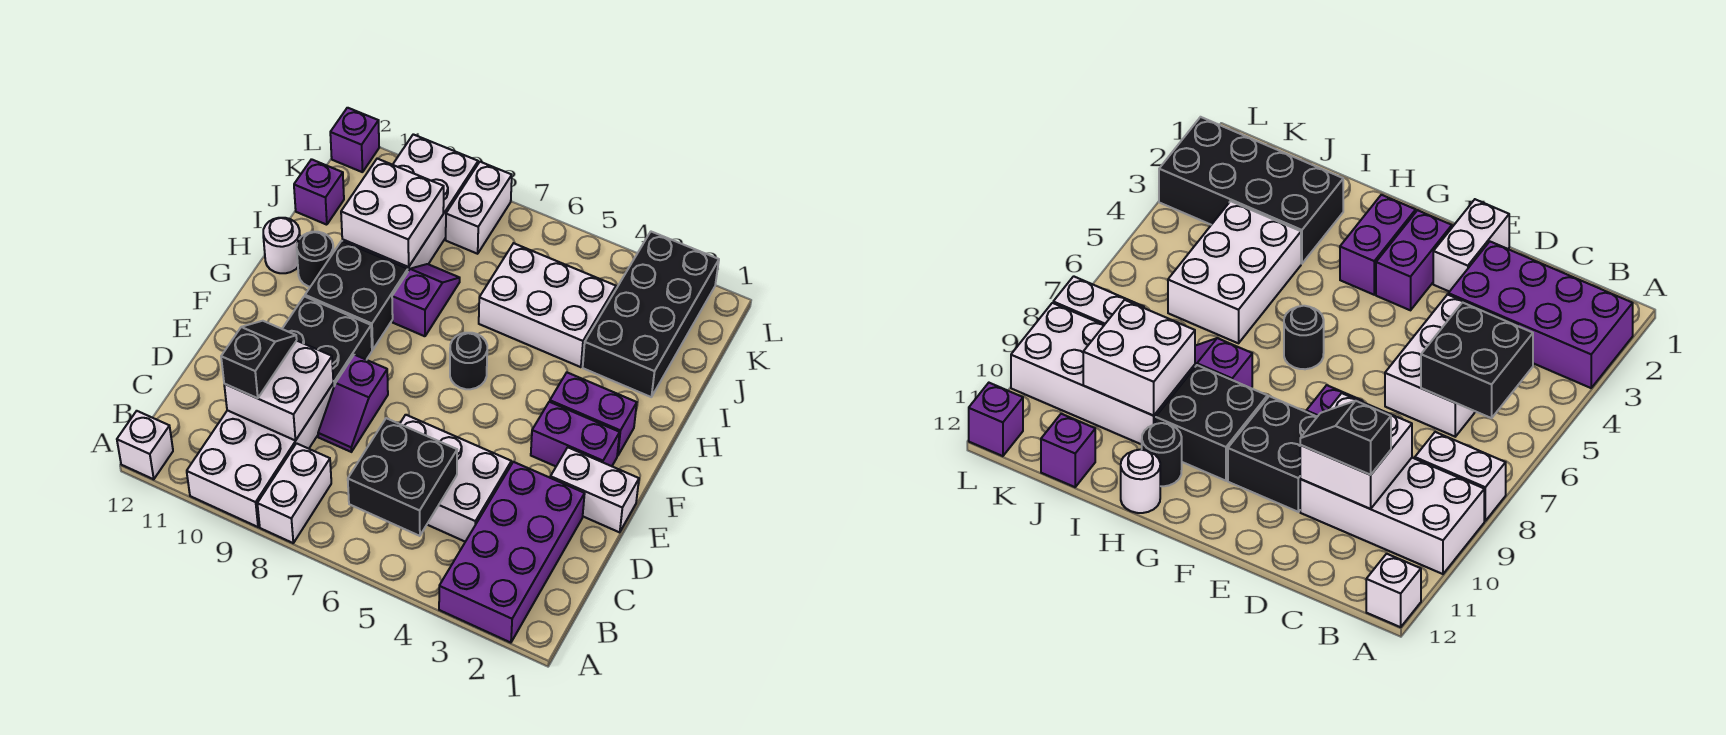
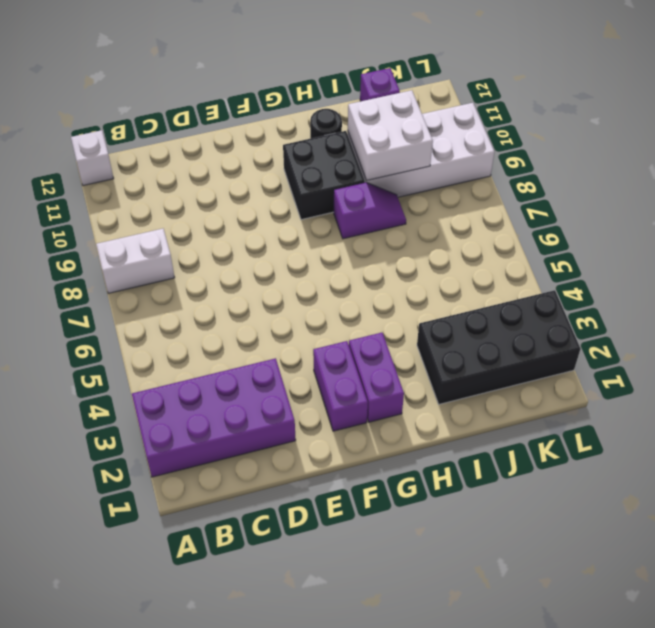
none -> white brick A9:D10 level 1
none -> white brick C4:D6 level 1
none -> purple slope D8:E8 level 1 top E

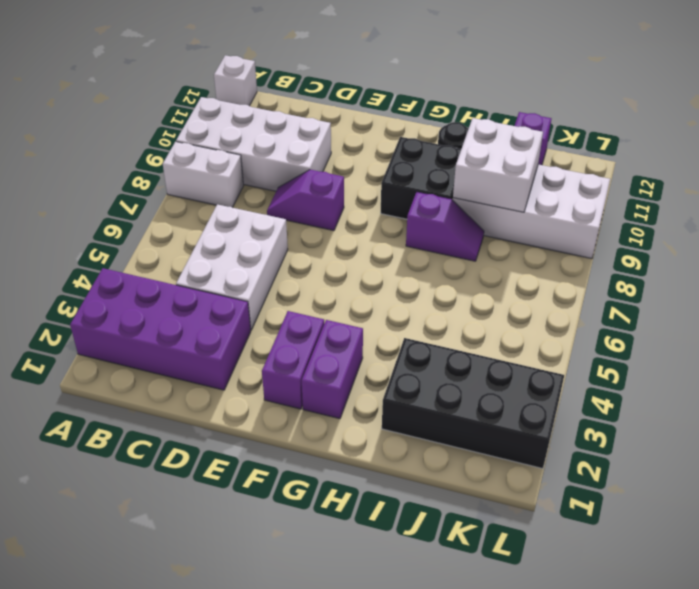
none -> white brick E1:E2 level 1
none -> black brick E9:F10 level 1
none -> black round brick G6 level 1

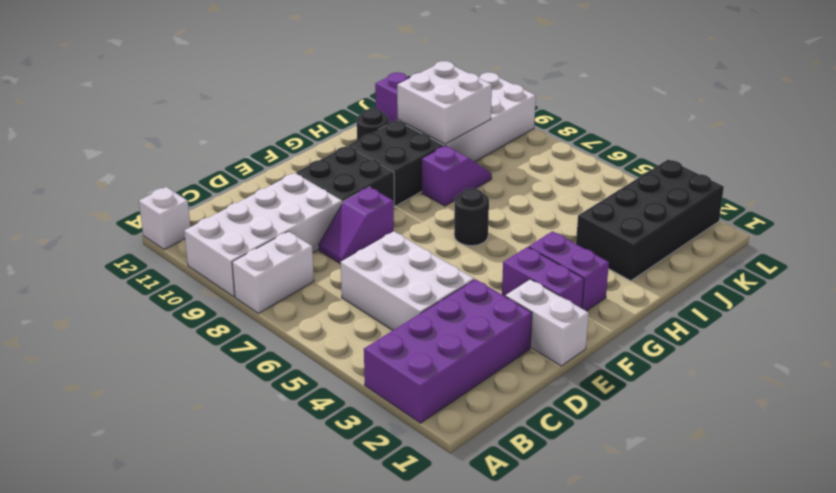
none -> white round brick H12 level 1
none -> white brick I4:J6 level 1
none -> white brick K8:L8 level 1

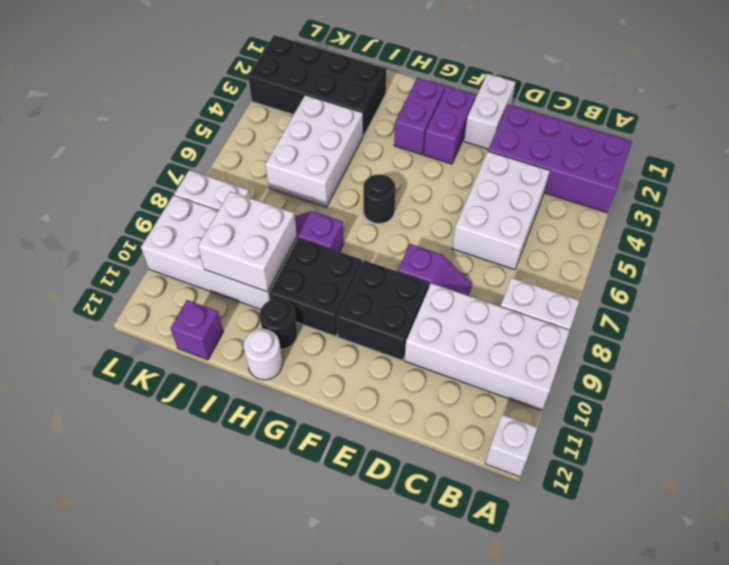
none -> purple brick L12 level 1
none -> black brick B5:C6 level 2
none -> white brick C9:D10 level 2

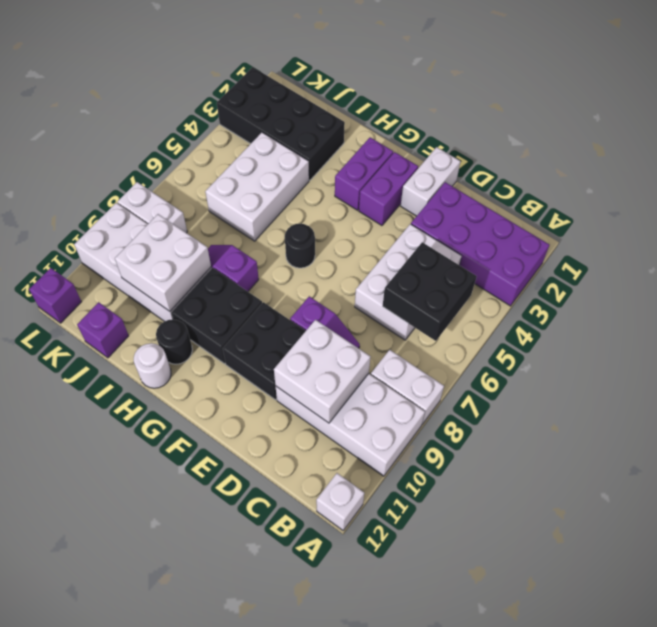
none -> black slope C10:D10 level 3 top C

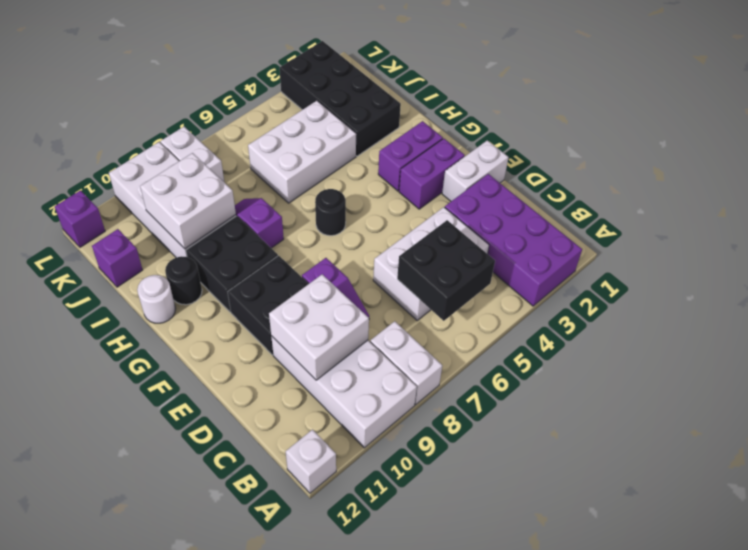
none -> black slope C10:D10 level 3 top C

